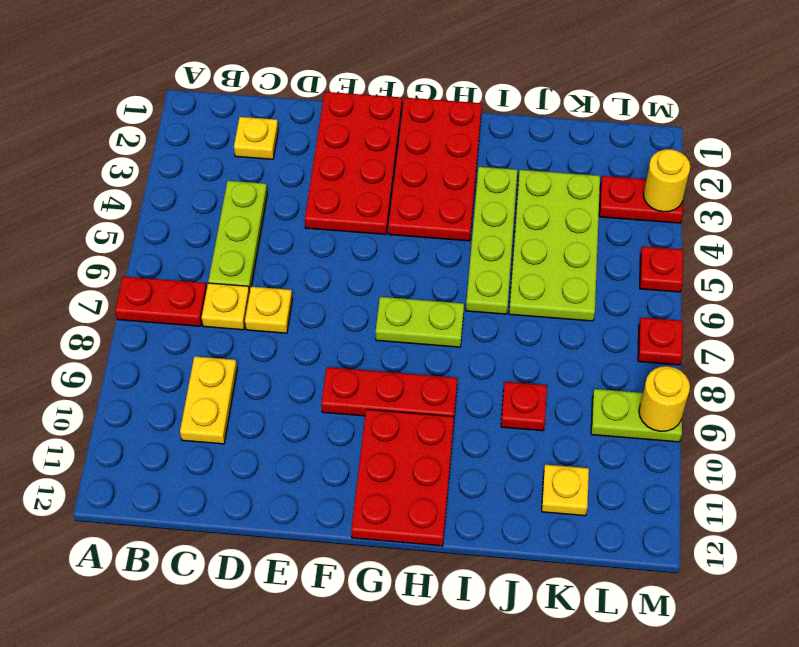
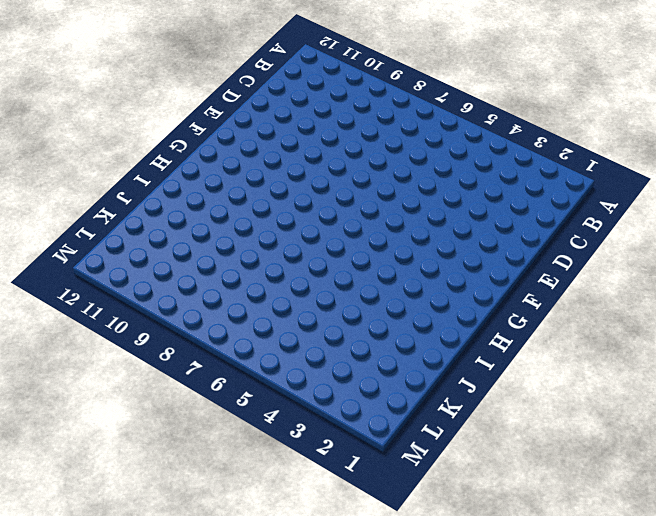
none -> red plate A7:B7 level 1
none -> yellow plate C2 level 1
none -> lime plate C4:C6 level 1

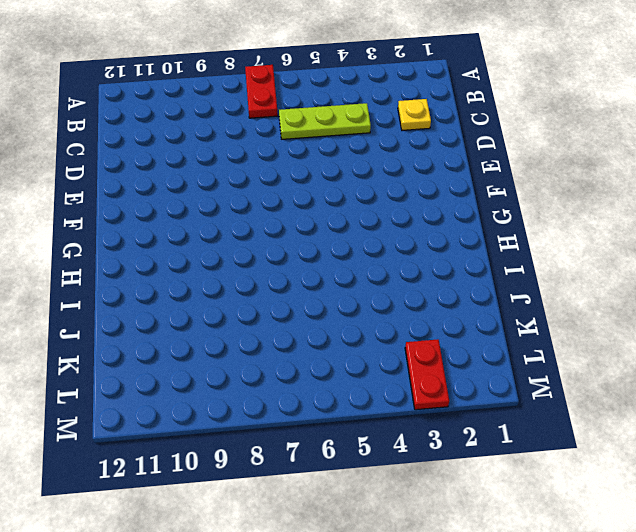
none -> yellow plate C7 level 1
none -> yellow plate C9:C10 level 1
none -> yellow plate D7 level 1

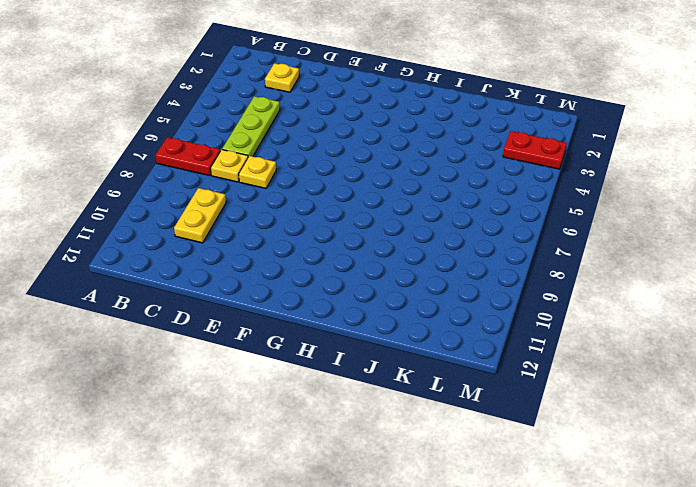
none -> red plate E1:F4 level 1
none -> red plate F9:H9 level 1
none -> red plate G1:H4 level 1

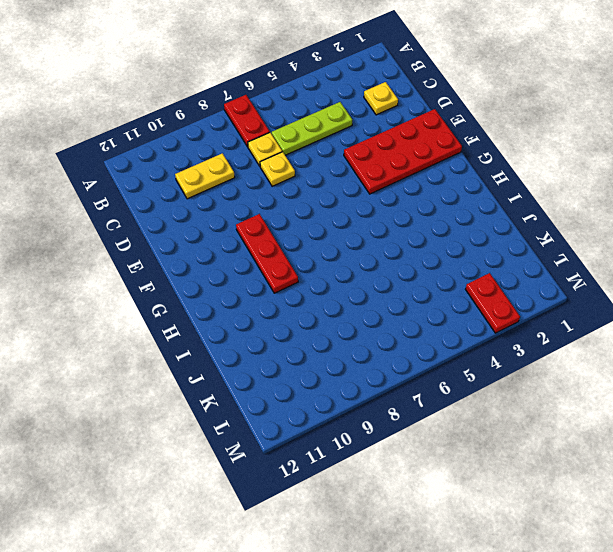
none -> red plate G1:H4 level 1
none -> lime plate G7:H7 level 1
none -> red plate G10:H12 level 1

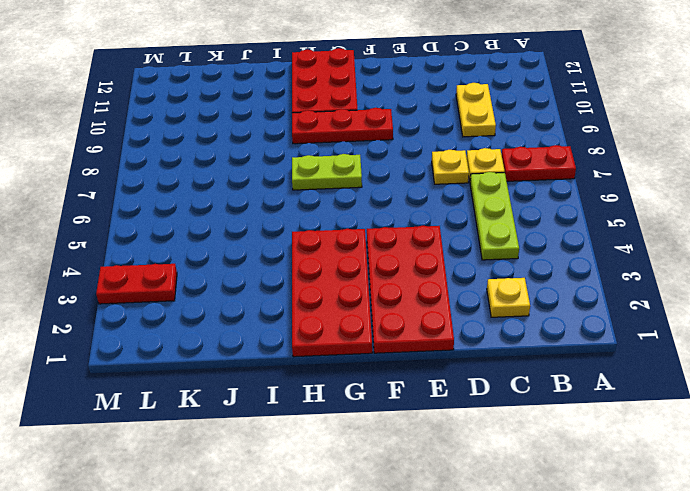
none -> lime plate I3:I6 level 1
none -> lime plate J3:K6 level 1
none -> red plate J9 level 1

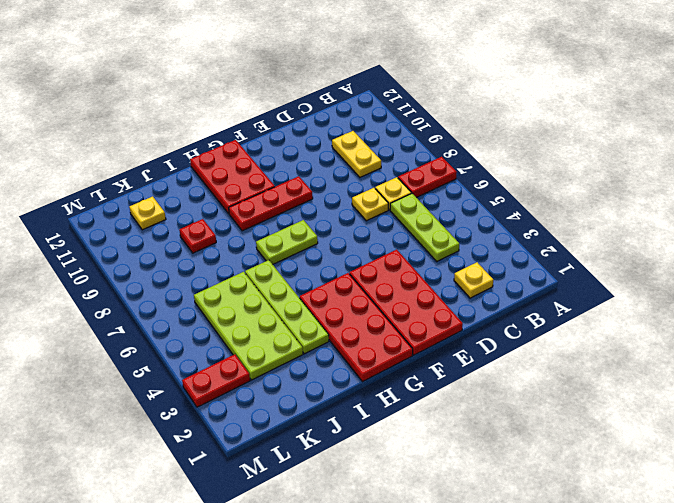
none -> lime plate L9:M9 level 1
none -> red plate M5 level 1
none -> red plate M7 level 1

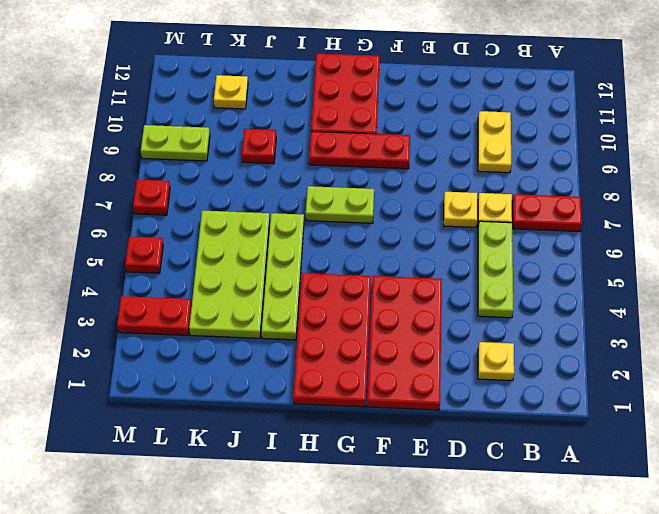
none -> yellow round brick M3 level 2
none -> yellow round brick M9 level 2

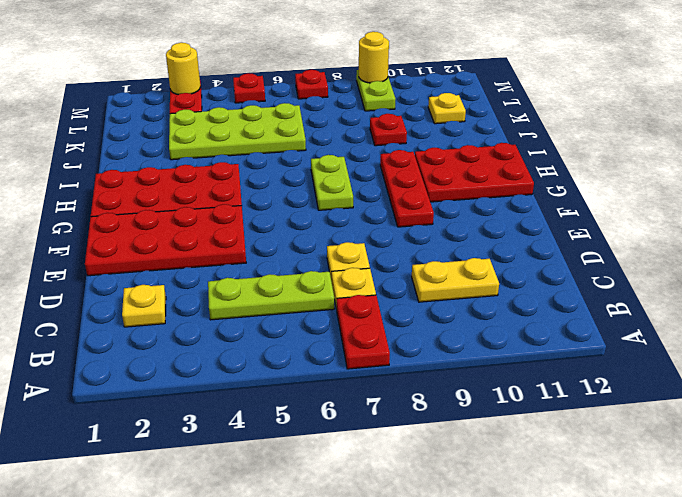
none -> lime plate I3:I6 level 1

